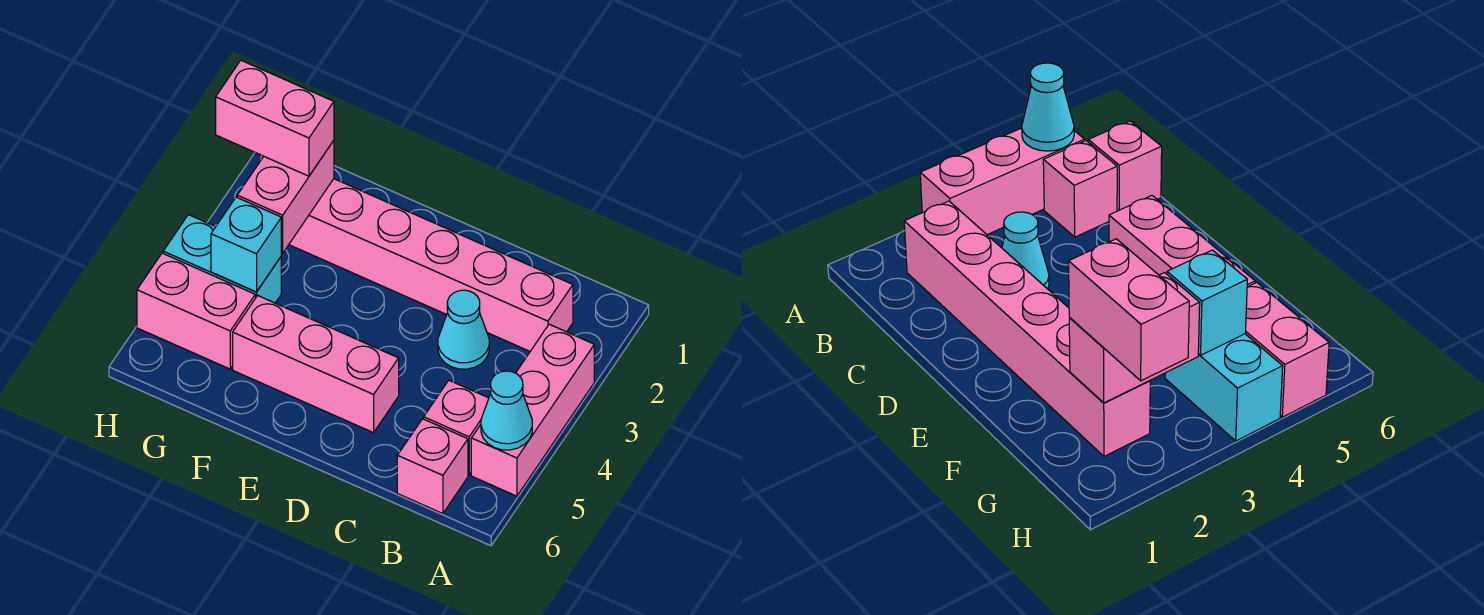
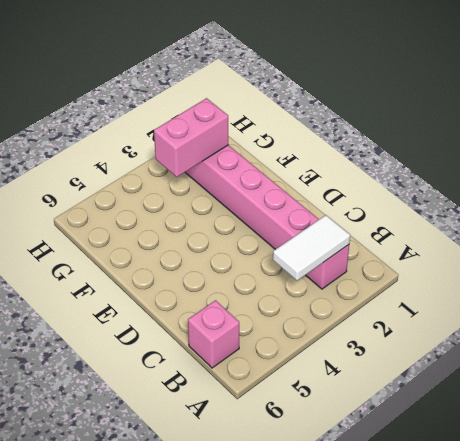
white tile B2:B3 level 2 -> none
none -> pink brick A3:A5 level 1
none -> pink brick B5 level 1
none -> cyan cone C3 level 1

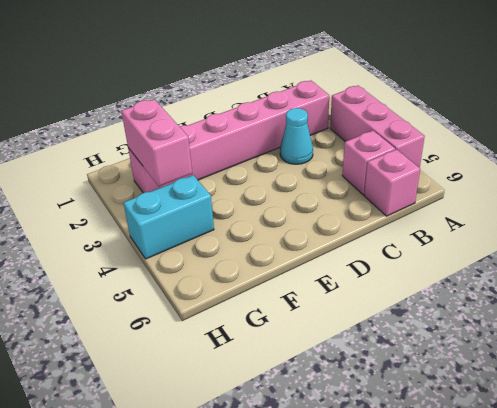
none -> pink brick D5:F5 level 1
none -> pink brick G5:H5 level 1
none -> cyan cone A5 level 2

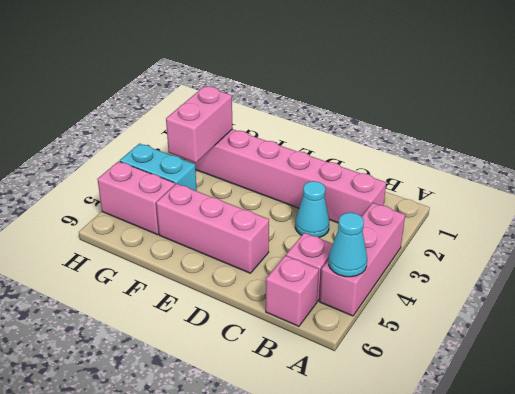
none -> cyan brick G4 level 2
none -> pink brick G2:H2 level 3

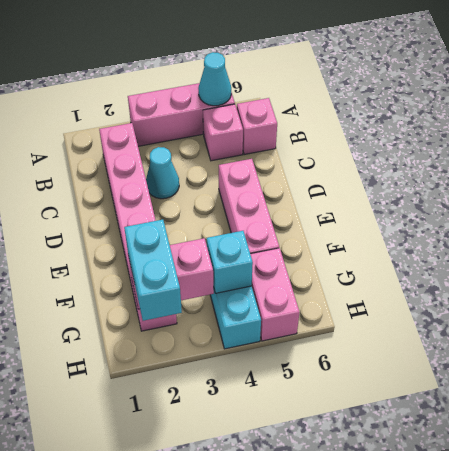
cyan brick G2:H2 level 3 -> pink brick G2:H2 level 3

